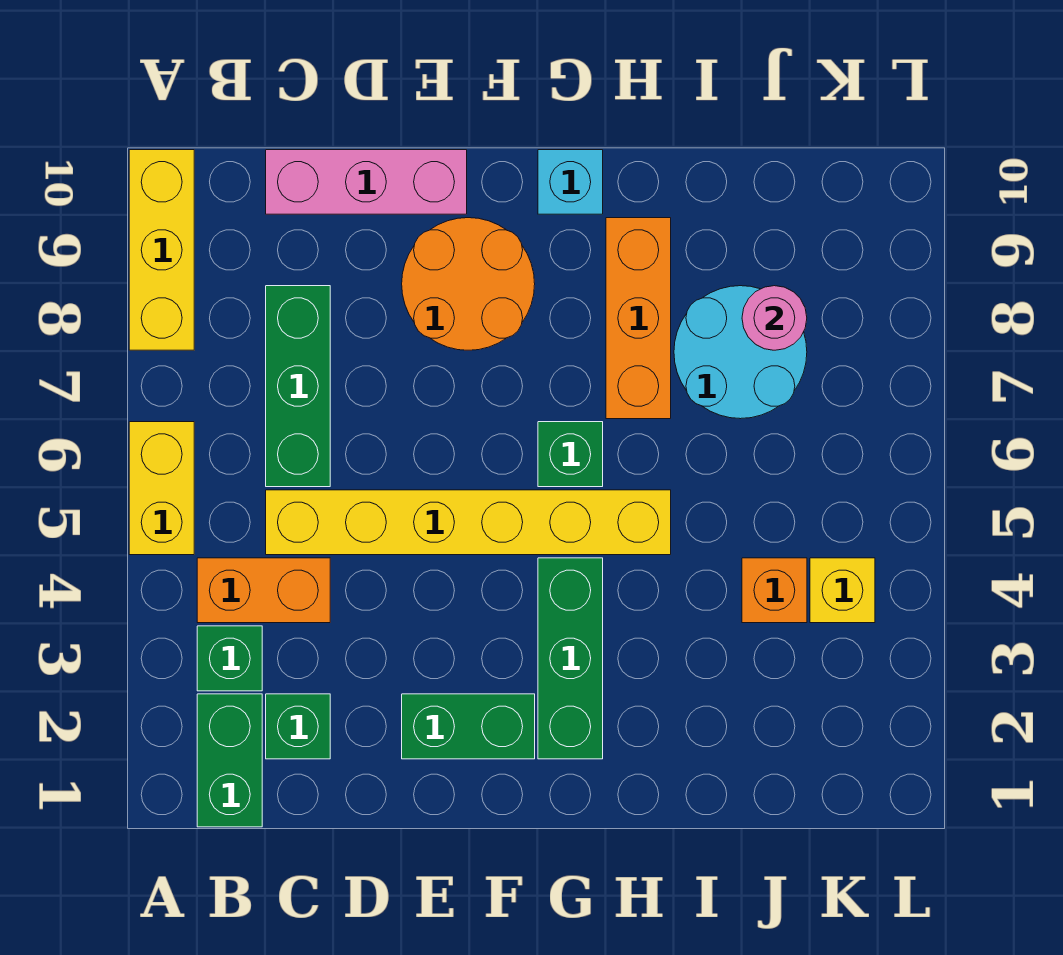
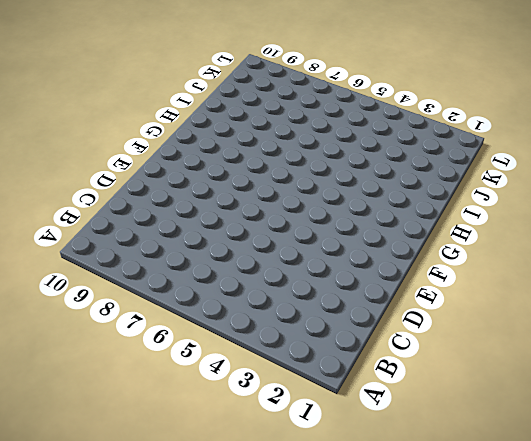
none -> yellow brick A5:A6 level 1
none -> yellow brick A8:A10 level 1
none -> green brick B1:B2 level 1

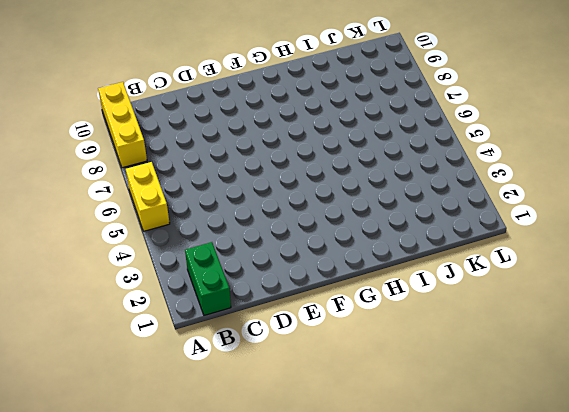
none -> green brick B3 level 1
none -> orange brick B4:C4 level 1
none -> green brick C2 level 1

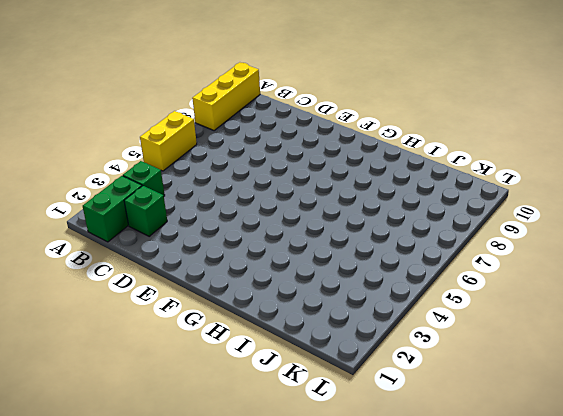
none -> orange brick B4:C4 level 1
none -> yellow brick C5:H5 level 1
none -> green brick C6:C8 level 1

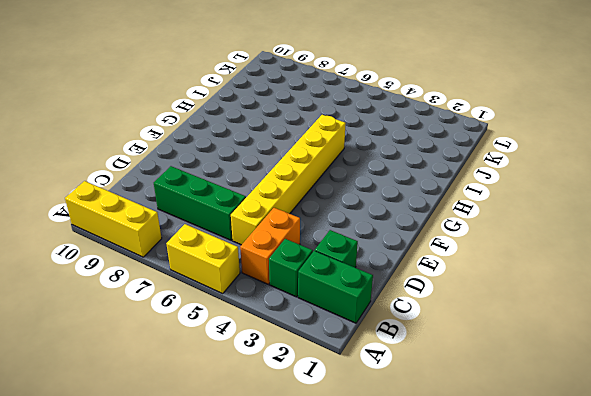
none -> pink brick C10:E10 level 1
none -> green brick E2:F2 level 1
none -> orange round brick E8:F9 level 1

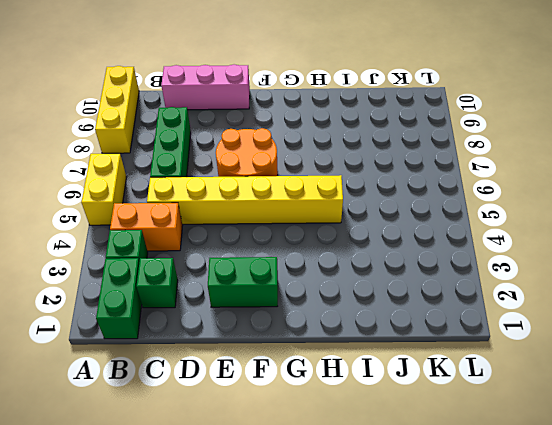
orange round brick E6:F7 level 1 -> orange round brick E8:F9 level 1
none -> green brick G2:G4 level 1
none -> green brick G6 level 1
none -> cyan brick G10 level 1

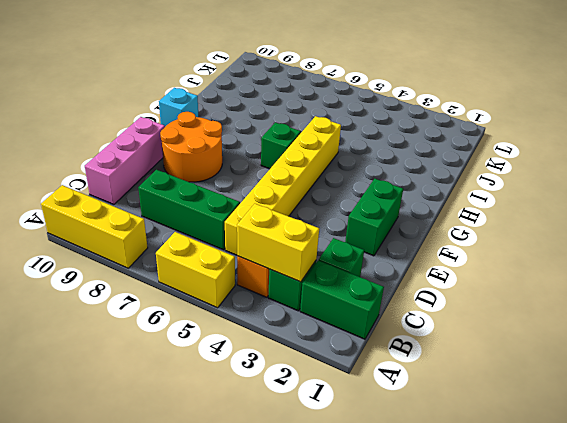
yellow brick B3:B4 level 2 -> none
none -> green brick G2:G4 level 1
none -> orange brick H7:H9 level 1
none -> cyan round brick I7:J8 level 1

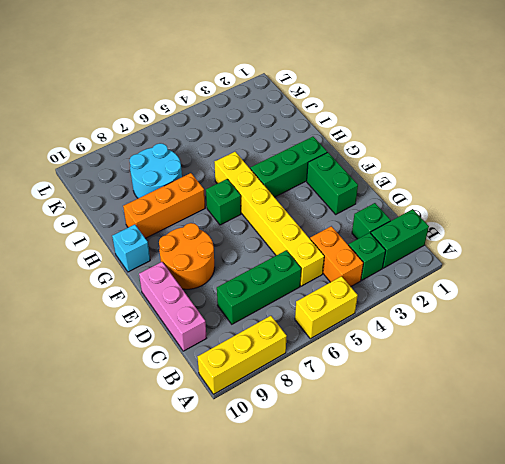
none -> orange brick J4 level 1
none -> yellow brick K4 level 1
none -> pink round brick J8 level 2

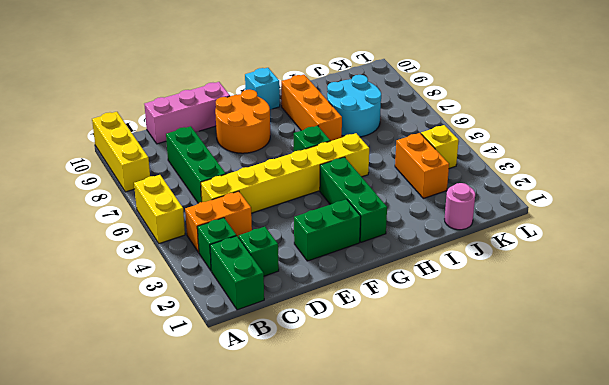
pink round brick J1 level 1 -> pink round brick J8 level 2
orange brick J3:J4 level 1 -> orange brick J4 level 1

